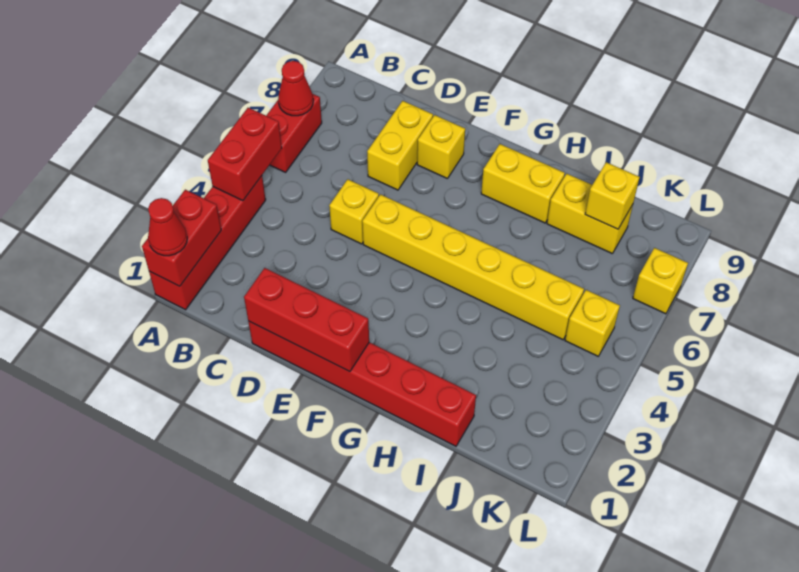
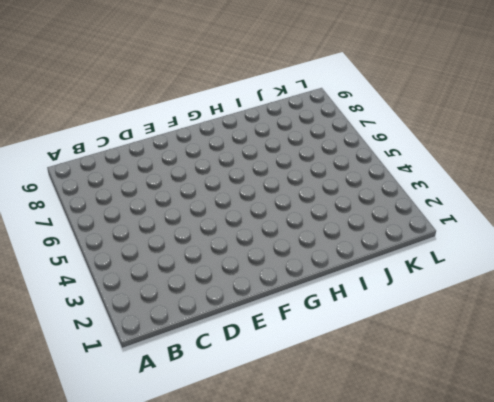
none -> red brick A1:A4 level 1
none -> red brick A6:A7 level 1
none -> red brick D1:I1 level 1

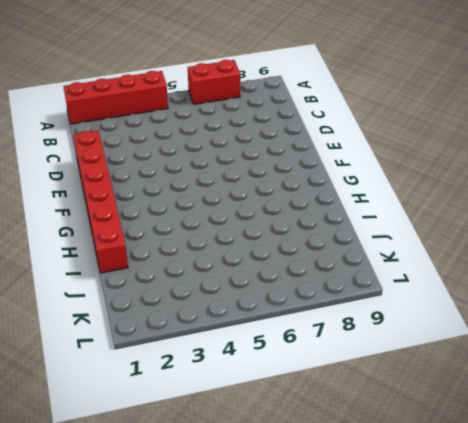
none -> yellow brick D5 level 1
none -> yellow brick D7:D8 level 1
none -> yellow brick E5:J5 level 1

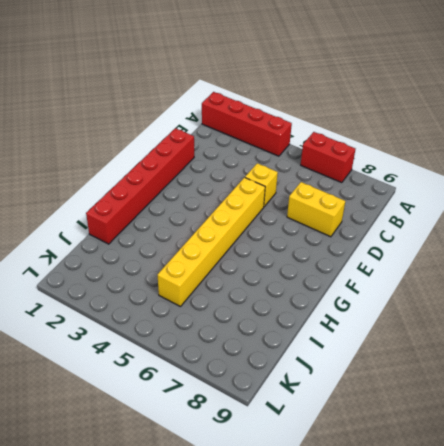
none -> yellow brick E8 level 1
none -> yellow brick G8:H8 level 1
none -> yellow brick I8:J8 level 1

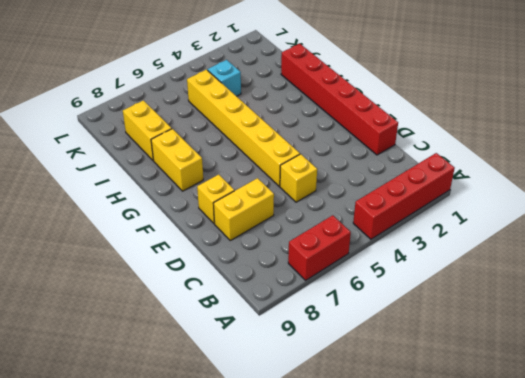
cyan brick J4 level 1 -> none
none -> yellow brick K5 level 1
none -> yellow brick L7 level 1
none -> red brick A1:A2 level 2

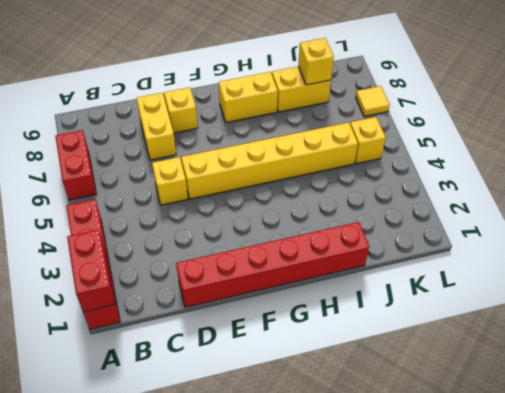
yellow tile L7 level 1 -> yellow brick L7 level 1
none -> red brick A4:A5 level 2
none -> red cone A7 level 2
none -> red brick D1:F1 level 2

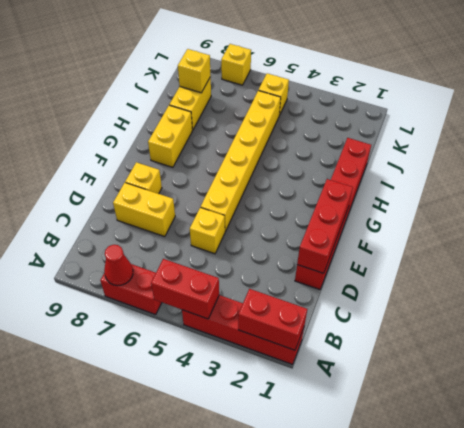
none -> red cone A1 level 3

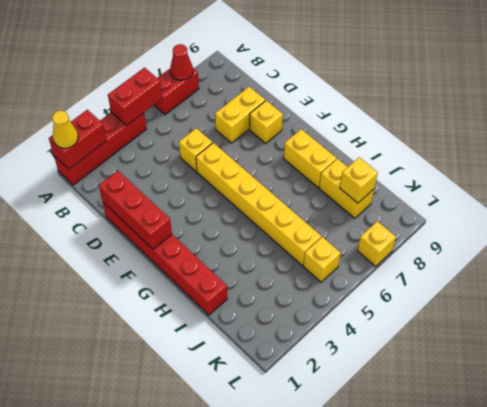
yellow cone A1 level 3 -> red cone A1 level 3

